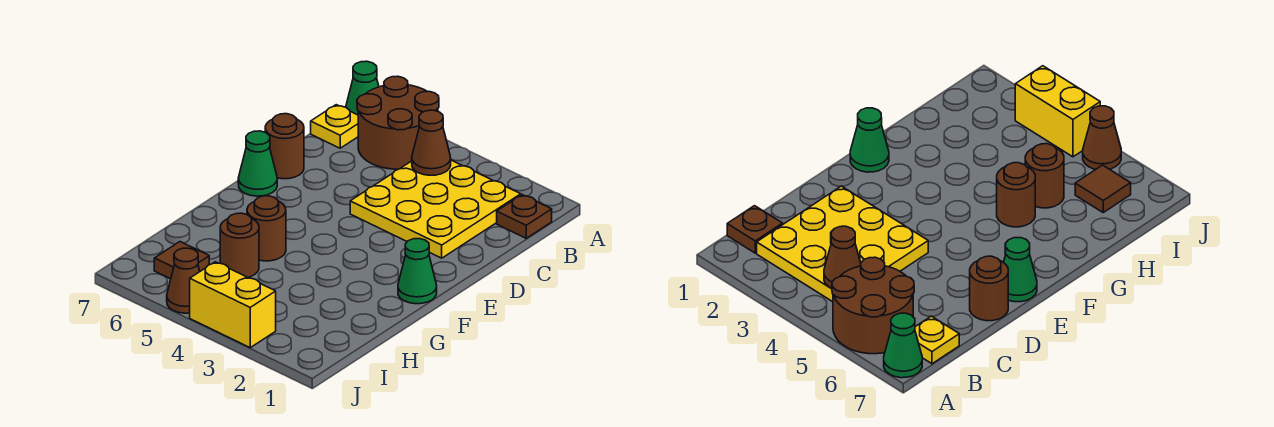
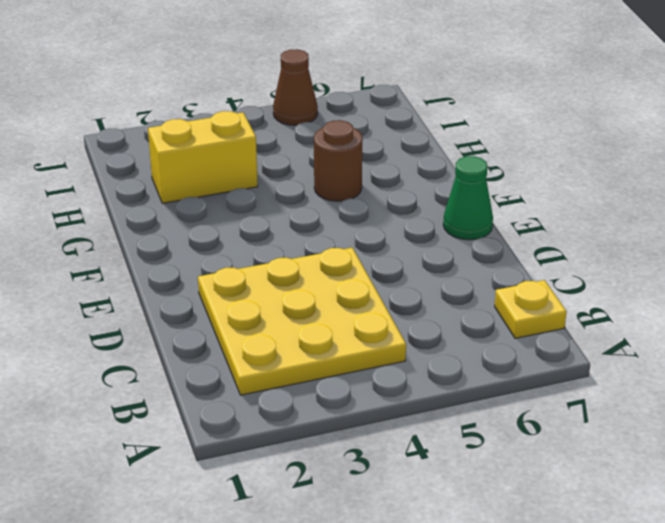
yellow brick H2:H3 level 1 -> yellow brick J3:J4 level 1
none -> brown round brick A5:B6 level 1
none -> green cone A7 level 1
none -> brown plate B1 level 1

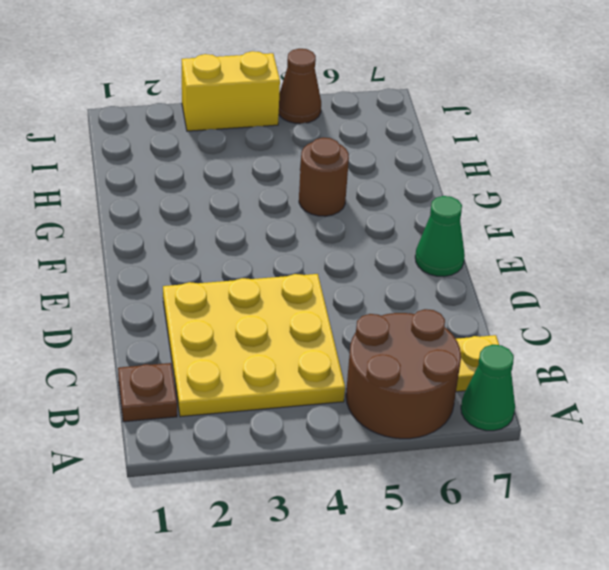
none -> brown round brick D7 level 1
none -> green cone F1 level 1
none -> brown round brick H5 level 1

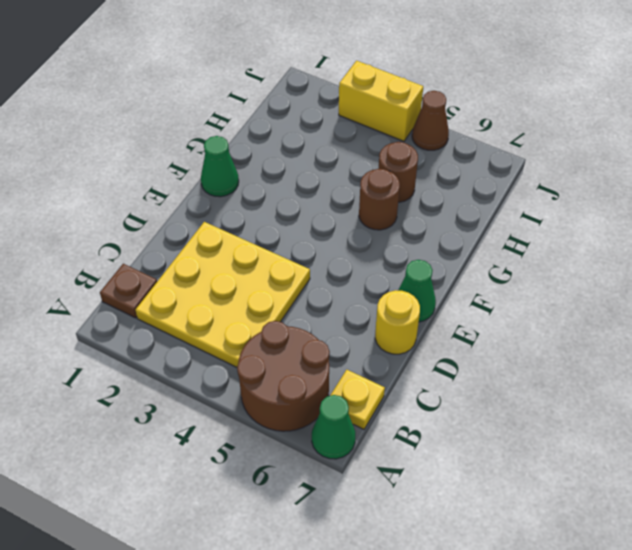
yellow round brick D7 level 1 -> brown round brick D7 level 1
none -> brown tile I6 level 1
none -> brown cone B4 level 2

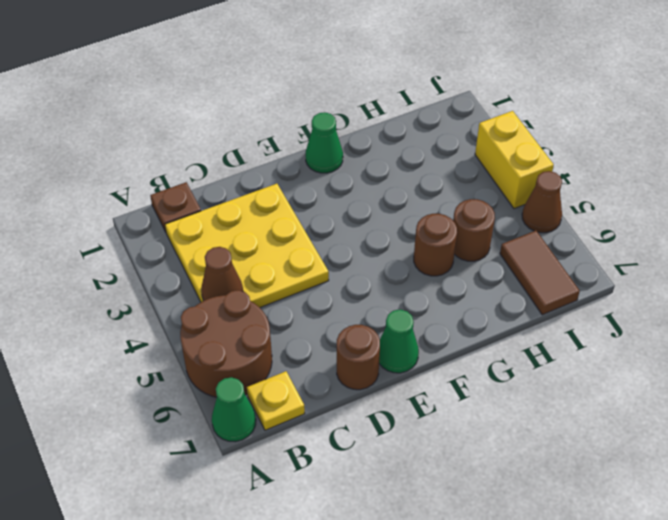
brown tile I6:I7 level 1 -> brown tile I6 level 1

